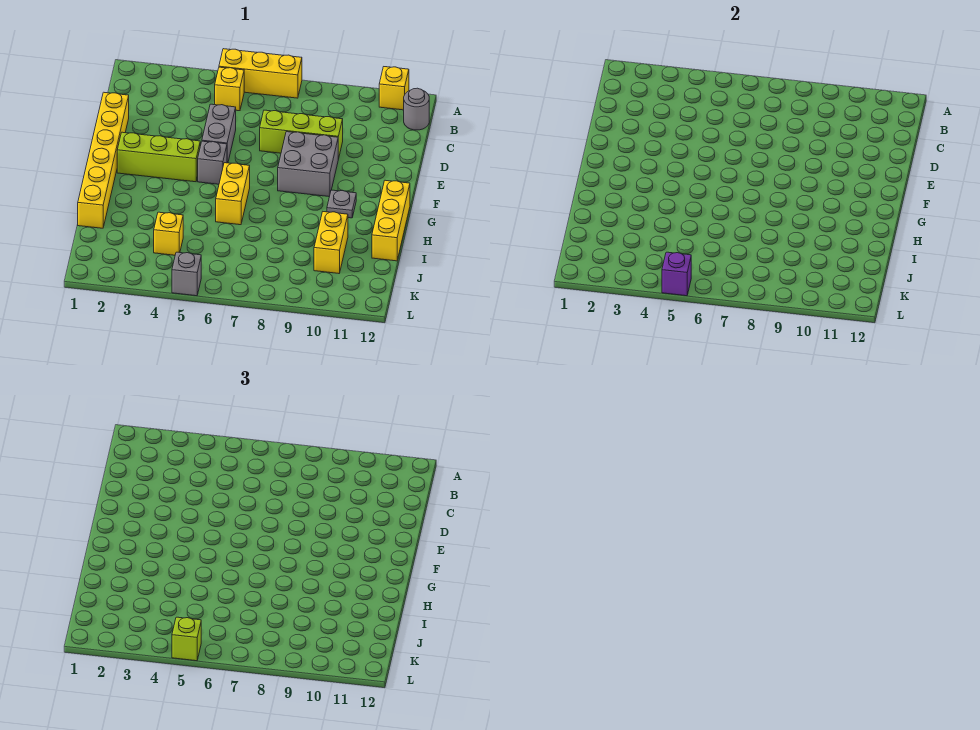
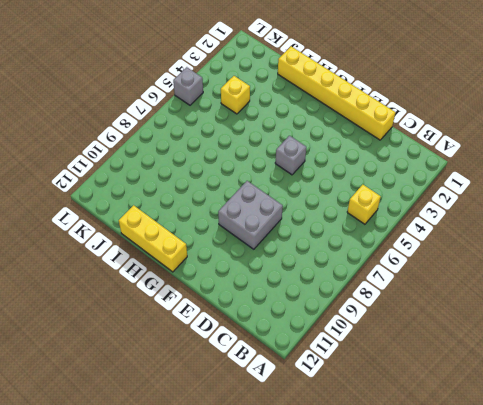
none -> yellow brick A5:A7 level 1
none -> yellow brick A11 level 1
none -> grey round brick B12 level 1

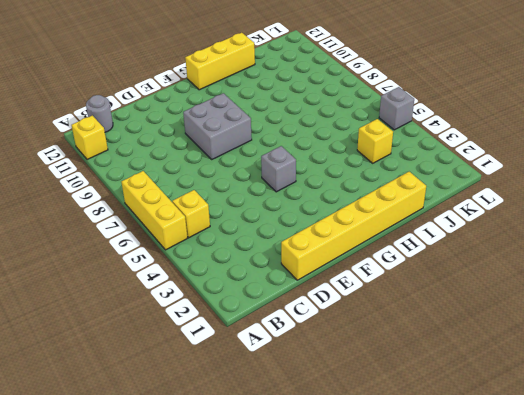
none -> grey brick D5:E5 level 1
none -> lime brick D7:D9 level 1
none -> lime brick F2:F4 level 1

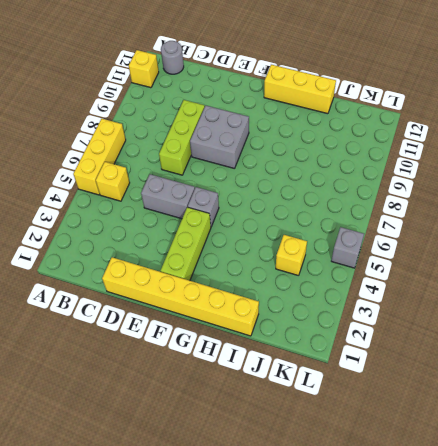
none -> yellow brick G6:H6 level 1
none -> grey plate G10 level 1
none -> yellow brick I10:J10 level 1

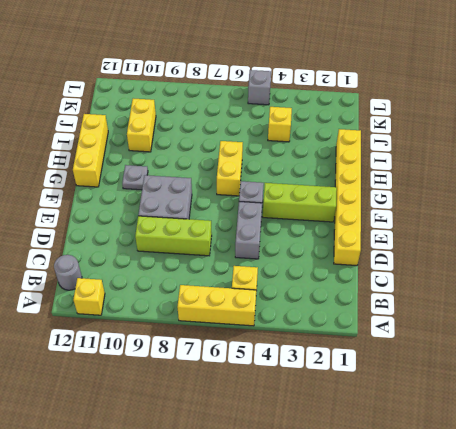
none -> purple brick L5 level 2
none -> lime brick L5 level 3

